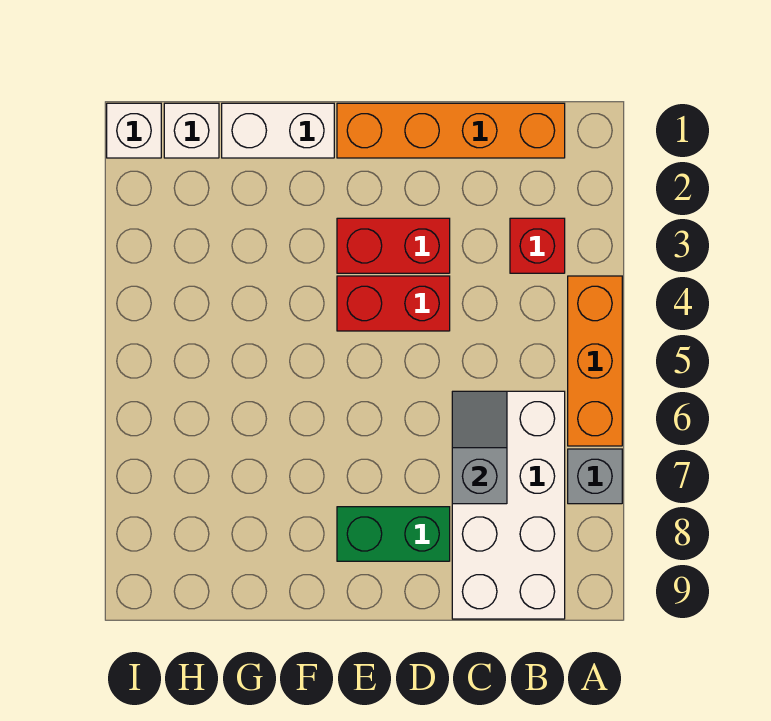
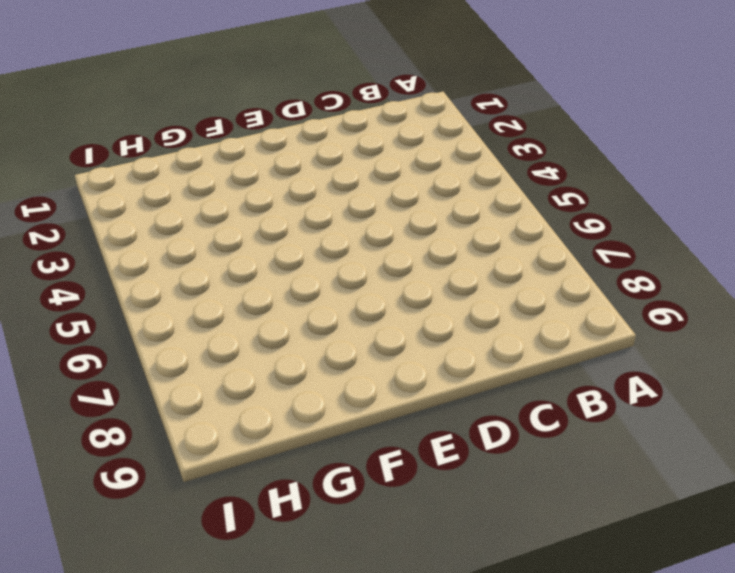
none -> orange brick A4:A6 level 1
none -> grey brick A7 level 1
none -> orange brick B1:E1 level 1

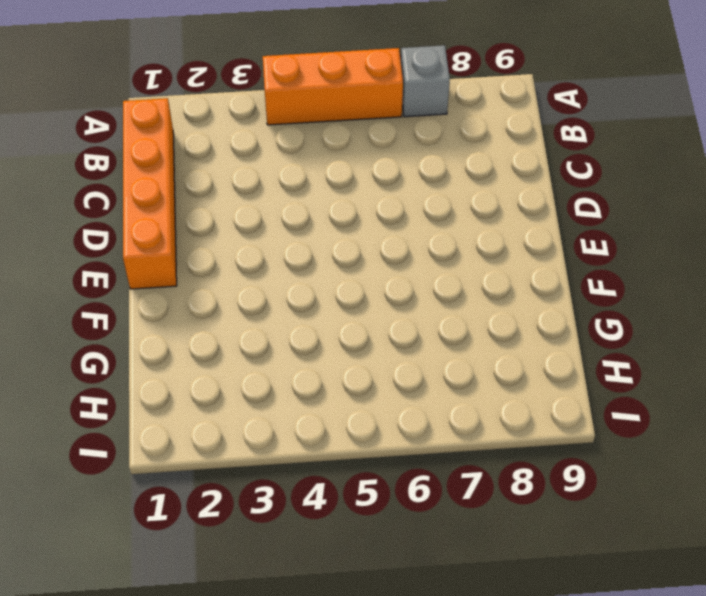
none -> red brick B3 level 1
none -> white brick B6:C9 level 1
none -> red brick D3:E3 level 1

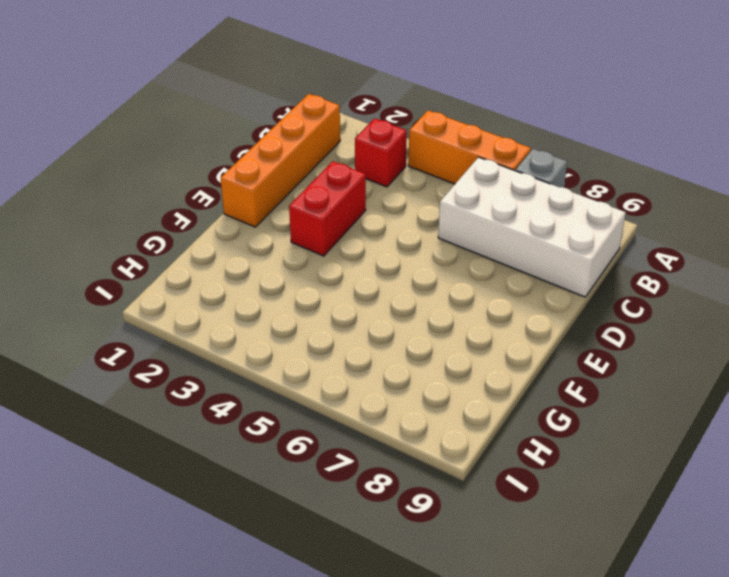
none -> red brick D4:E4 level 1
none -> green brick D8:E8 level 1
none -> white brick F1:G1 level 1

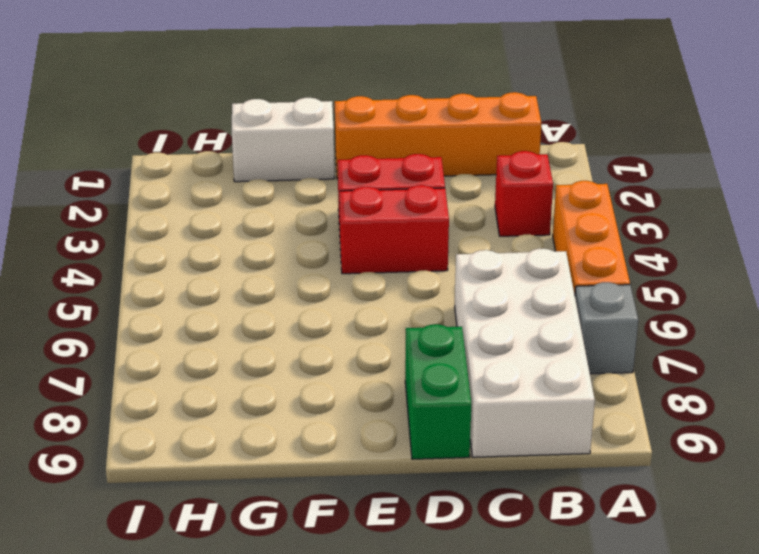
green brick D8:D9 level 1 -> green brick D8:E8 level 1
none -> white brick H1 level 1
none -> white brick I1 level 1
none -> grey slope C6:C7 level 2 top 7

